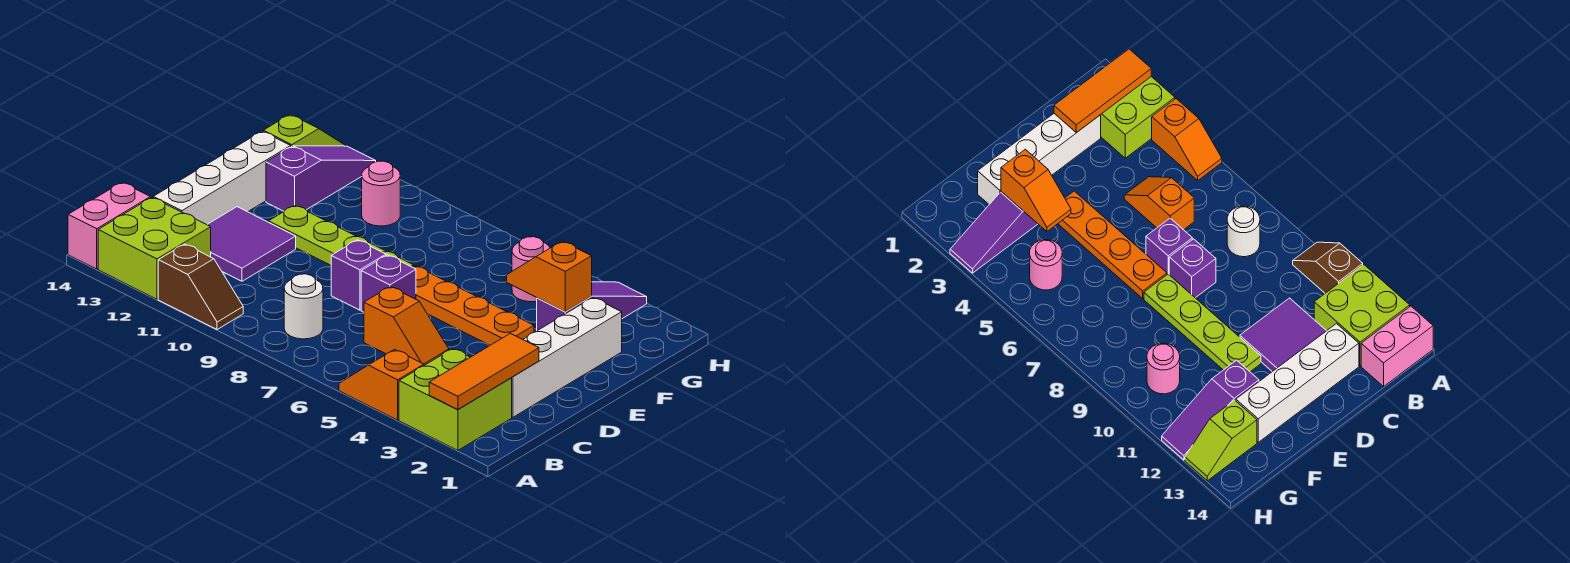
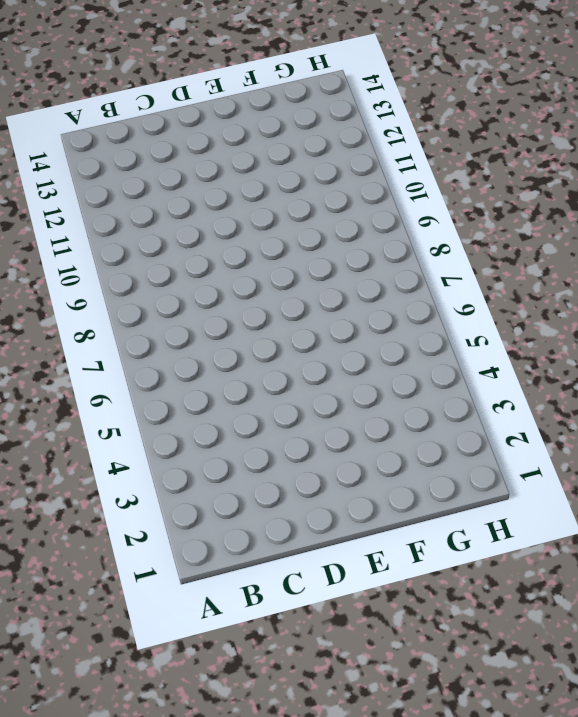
none -> lime brick A2:B3 level 1
none -> orange slope A4:A5 level 1 top 4
none -> brown slope A10:A11 level 1 top 11

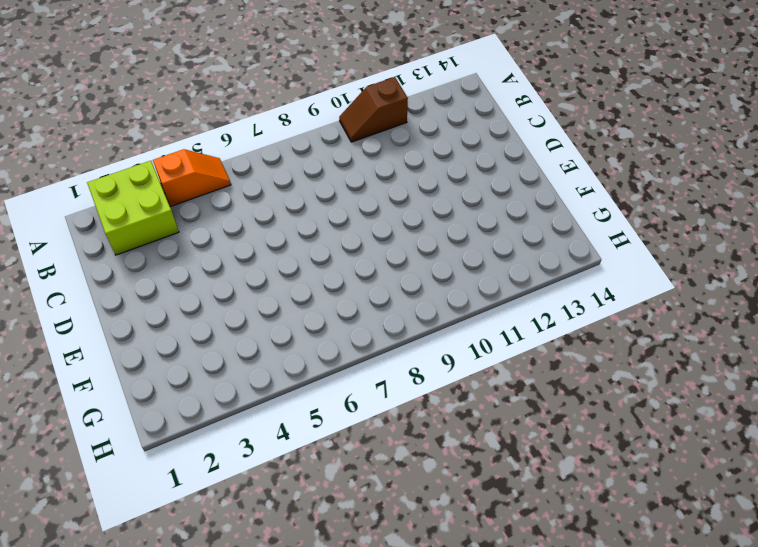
none -> lime brick A12:B13 level 1
none -> pink brick A14:B14 level 1
none -> white round brick B8 level 1

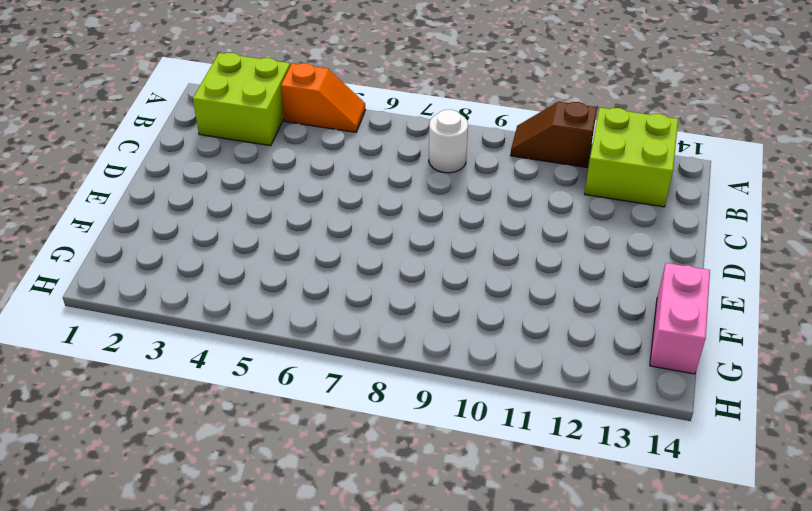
pink brick F14:G14 level 1 -> pink brick A14:B14 level 1
none -> white brick C2:F2 level 1
none -> orange slope C5:C6 level 1 top 6
none -> purple tile C11:D12 level 1

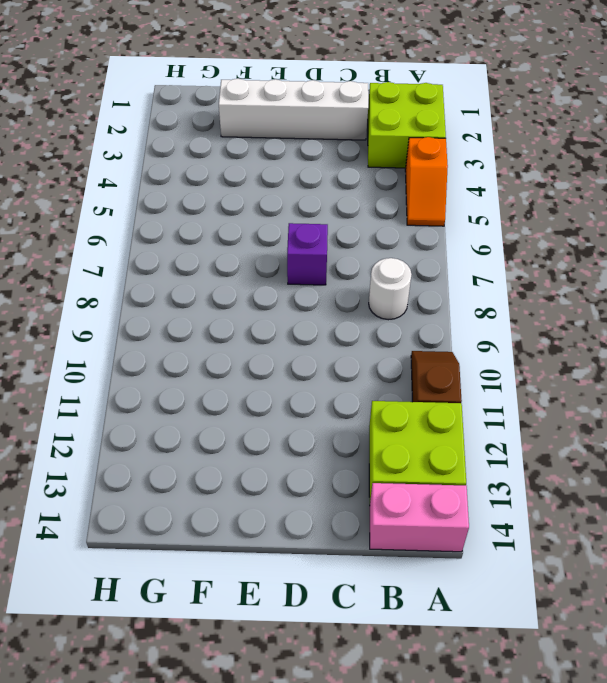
none -> orange slope C5:C6 level 1 top 6
none -> purple tile C11:D12 level 1
none -> white brick C13:F13 level 1

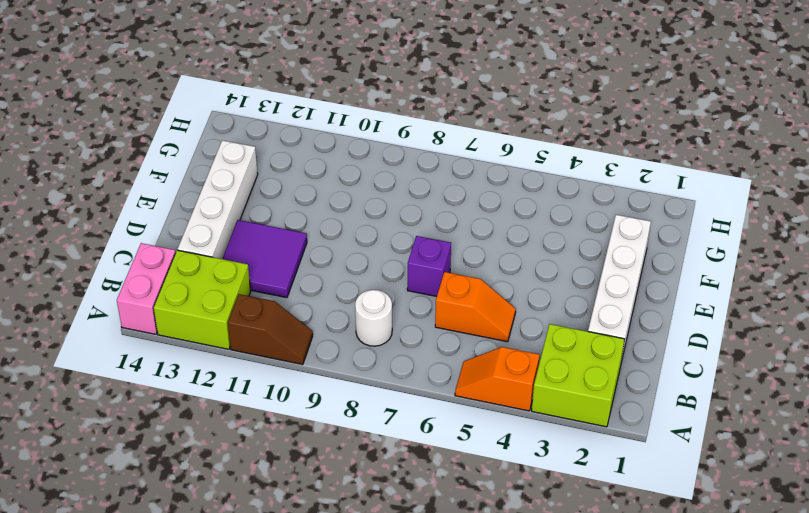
none -> purple brick D8 level 1
none -> orange plate E4:E7 level 1
none -> lime plate E8:E11 level 1

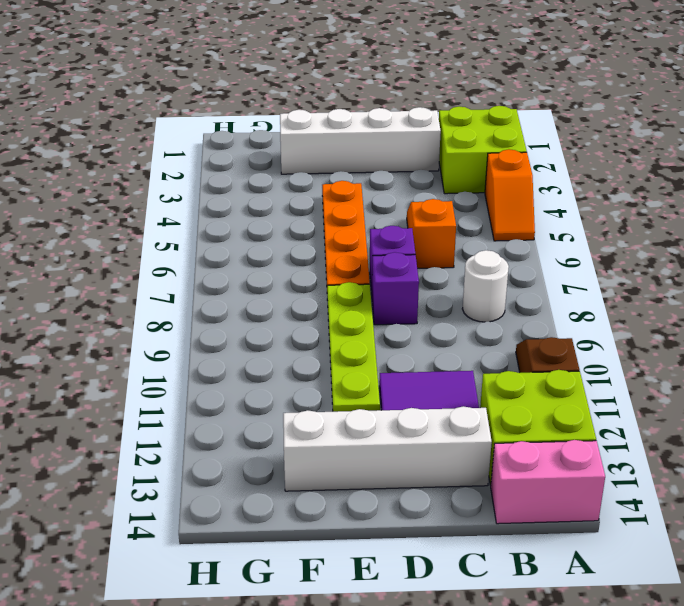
none -> purple slope F3:H3 level 1 top F
none -> purple slope F12:H12 level 1 top F
none -> pink round brick G5 level 1

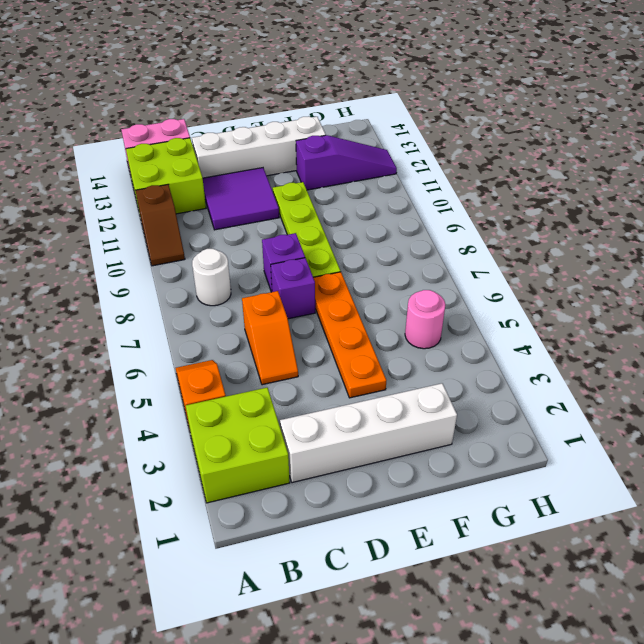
none -> purple slope F3:H3 level 1 top F
none -> pink round brick G10 level 1
none -> lime slope G13:H13 level 1 top G

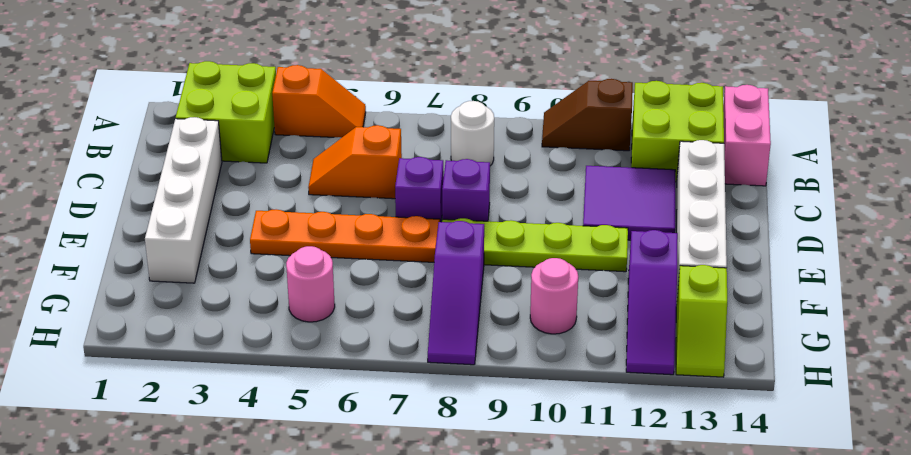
purple slope F8:H8 level 1 top F -> purple slope F3:H3 level 1 top F
none -> orange tile A2:C2 level 2
none -> orange slope F3:F4 level 2 top 3

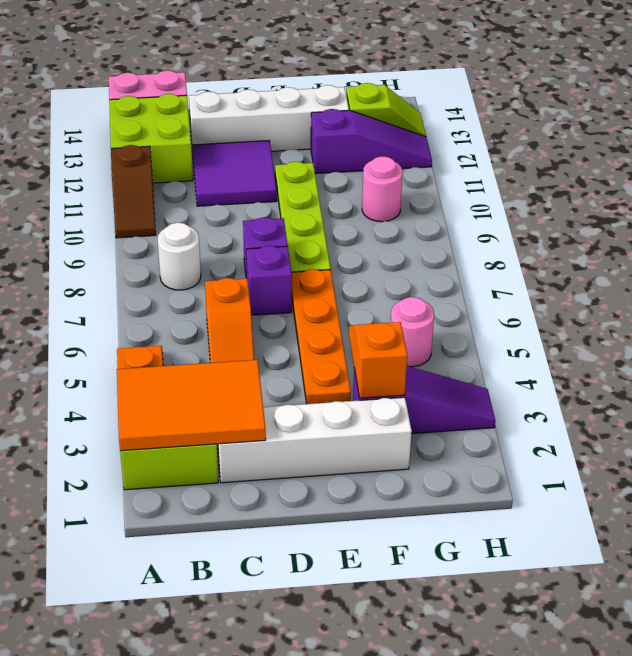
orange tile A2:C3 level 2 -> orange tile A2:C2 level 2

